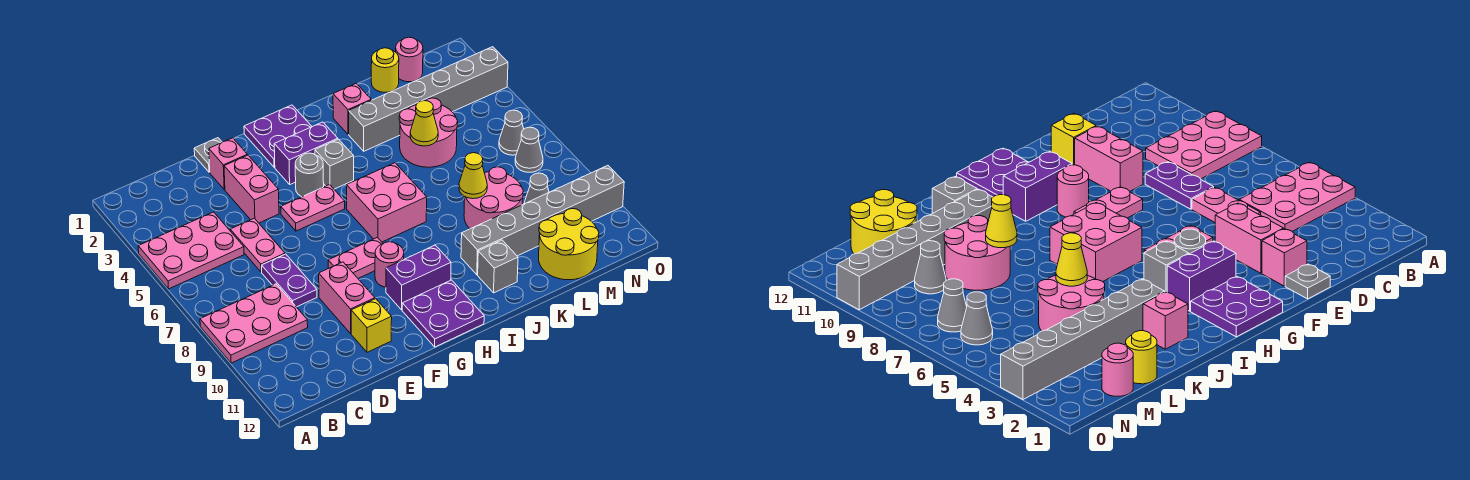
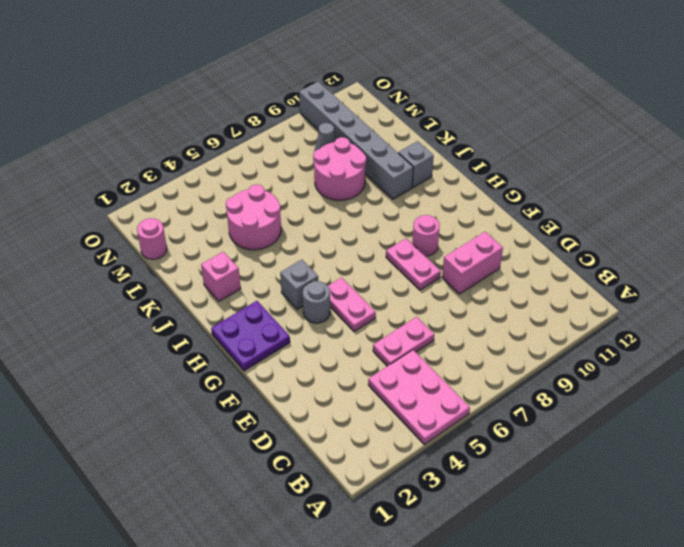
none -> pink plate A8:C9 level 1
none -> purple plate D7:D8 level 1
none -> grey plate E1 level 1
none -> pink brick E2 level 1

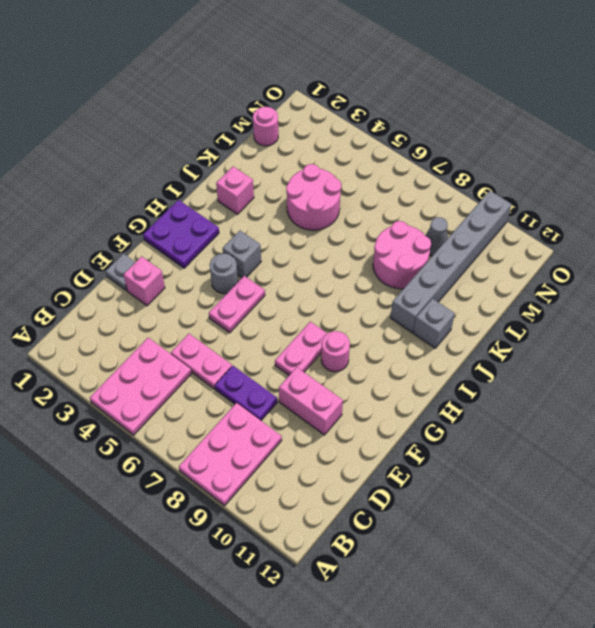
none -> pink brick E3:E4 level 1
none -> yellow brick E11 level 1
none -> purple brick G3:H3 level 1
none -> purple brick G10:H10 level 1

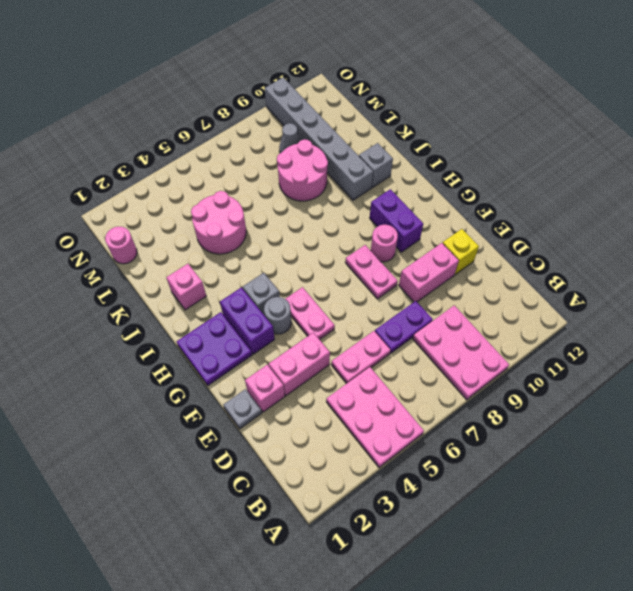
none -> purple plate G11:H12 level 1
none -> pink brick H6:I7 level 1
none -> grey brick J3:O3 level 1
none -> yellow round brick L1 level 1

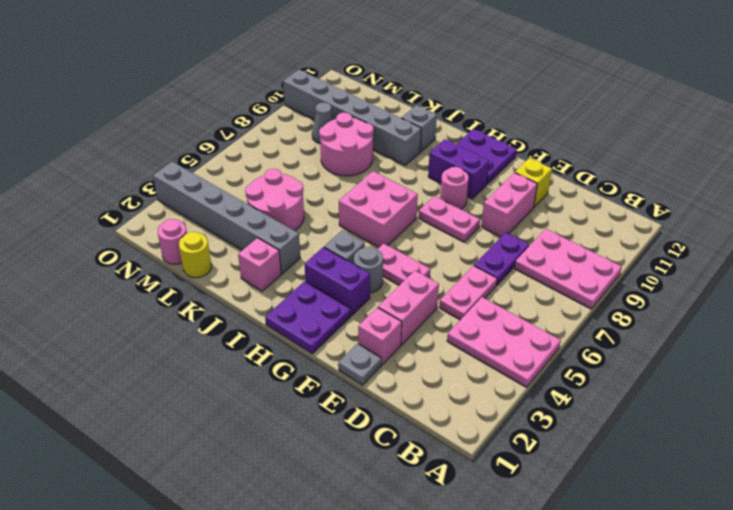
none -> yellow round brick L11:M12 level 1
none -> grey cone N6 level 1
none -> grey cone N7 level 1
none -> yellow cone K5 level 2

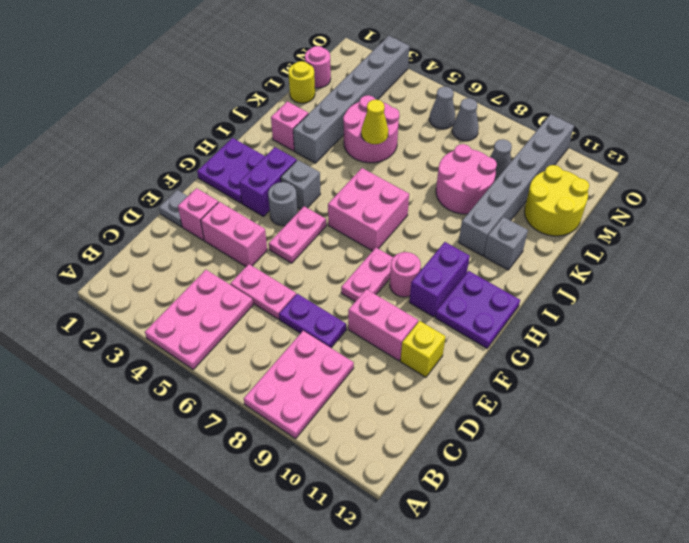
none -> yellow cone K8 level 2

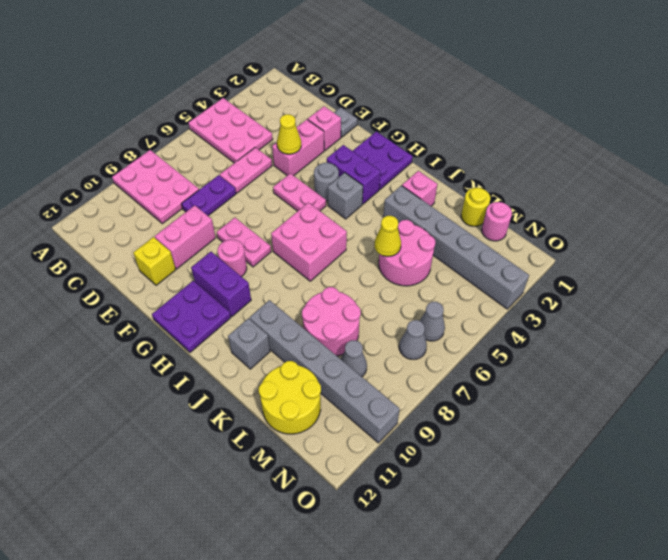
yellow cone E4 level 2 -> yellow cone K8 level 2

